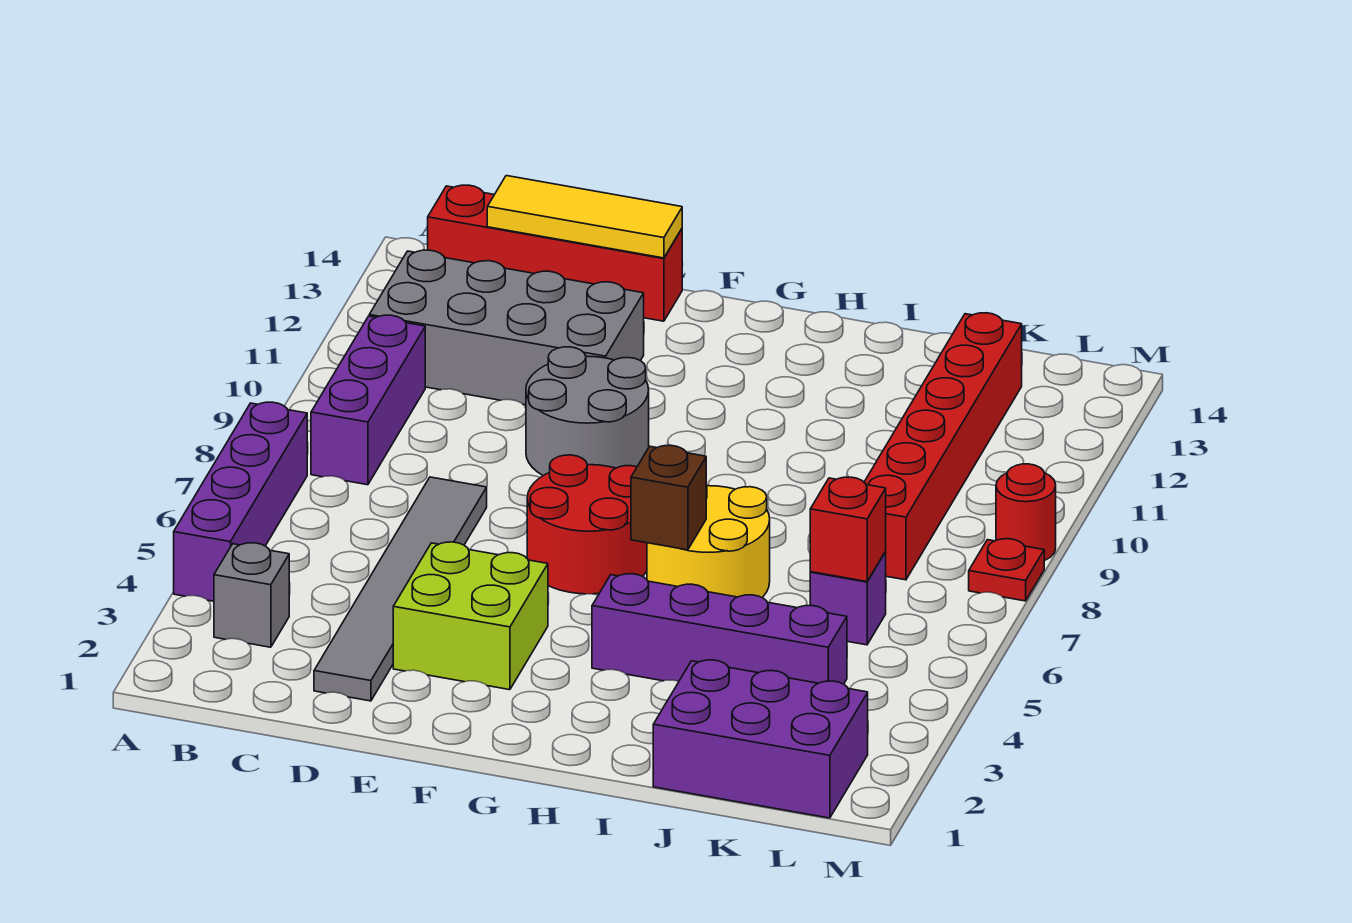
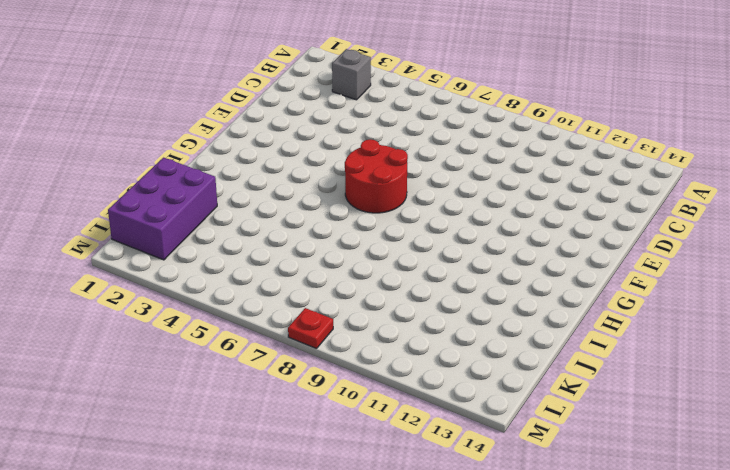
none -> purple brick A4:A7 level 1
none -> purple brick B8:B10 level 1
none -> grey brick B11:E12 level 1

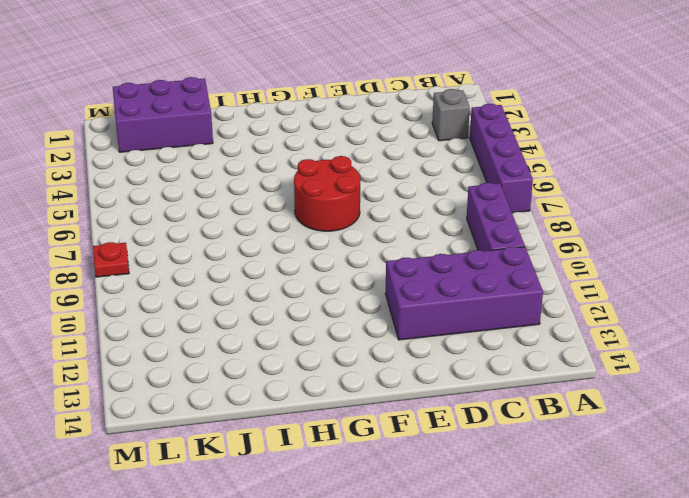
purple brick B11:E12 level 1 -> grey brick B11:E12 level 1
none -> red brick B14:E14 level 1
none -> grey tile D2:D7 level 1
none -> lime brick E3:F4 level 1

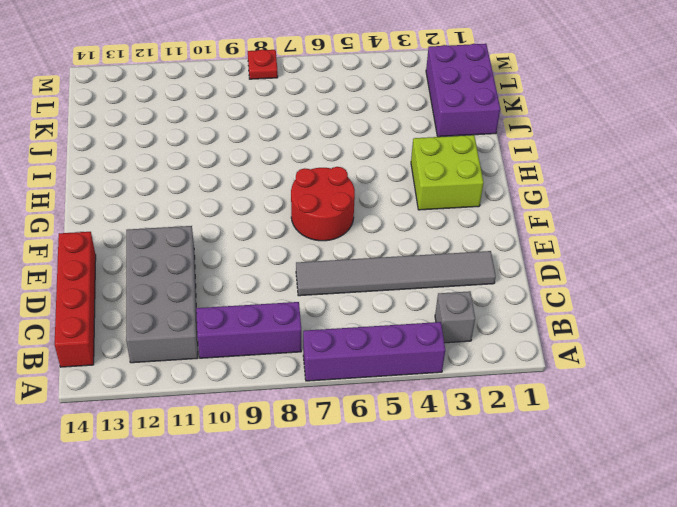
lime brick G2:H3 level 1 -> lime brick E3:F4 level 1
none -> grey round brick E9:F10 level 1
none -> purple brick H4:K4 level 1
none -> yellow round brick H6:I7 level 1

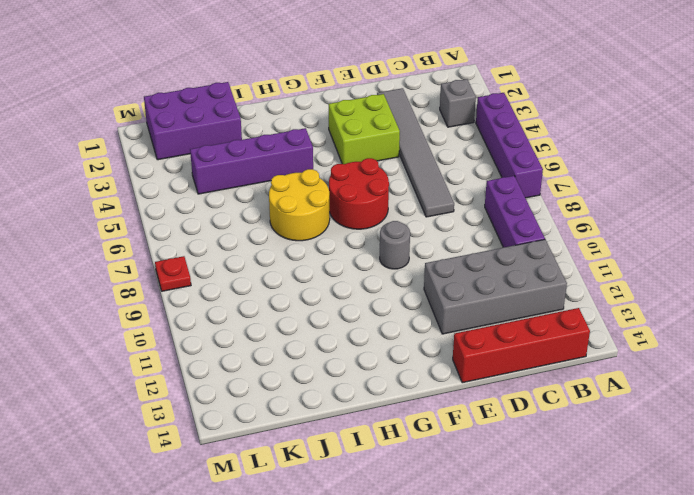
grey round brick F9 level 1 -> grey round brick E9:F10 level 1
none -> purple brick K6 level 1
none -> red brick K8:K13 level 1
none -> red round brick M9 level 1

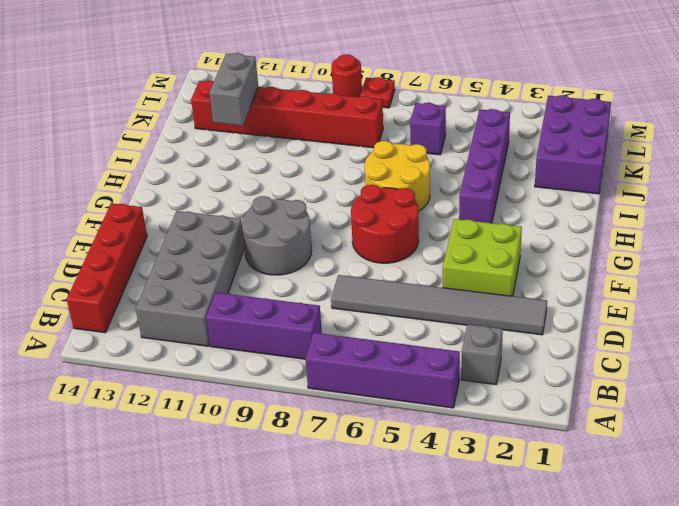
grey brick J12:K12 level 2 -> none
none -> yellow tile C14:E14 level 2
none -> brown brick H6 level 2
none -> red brick K6 level 2

